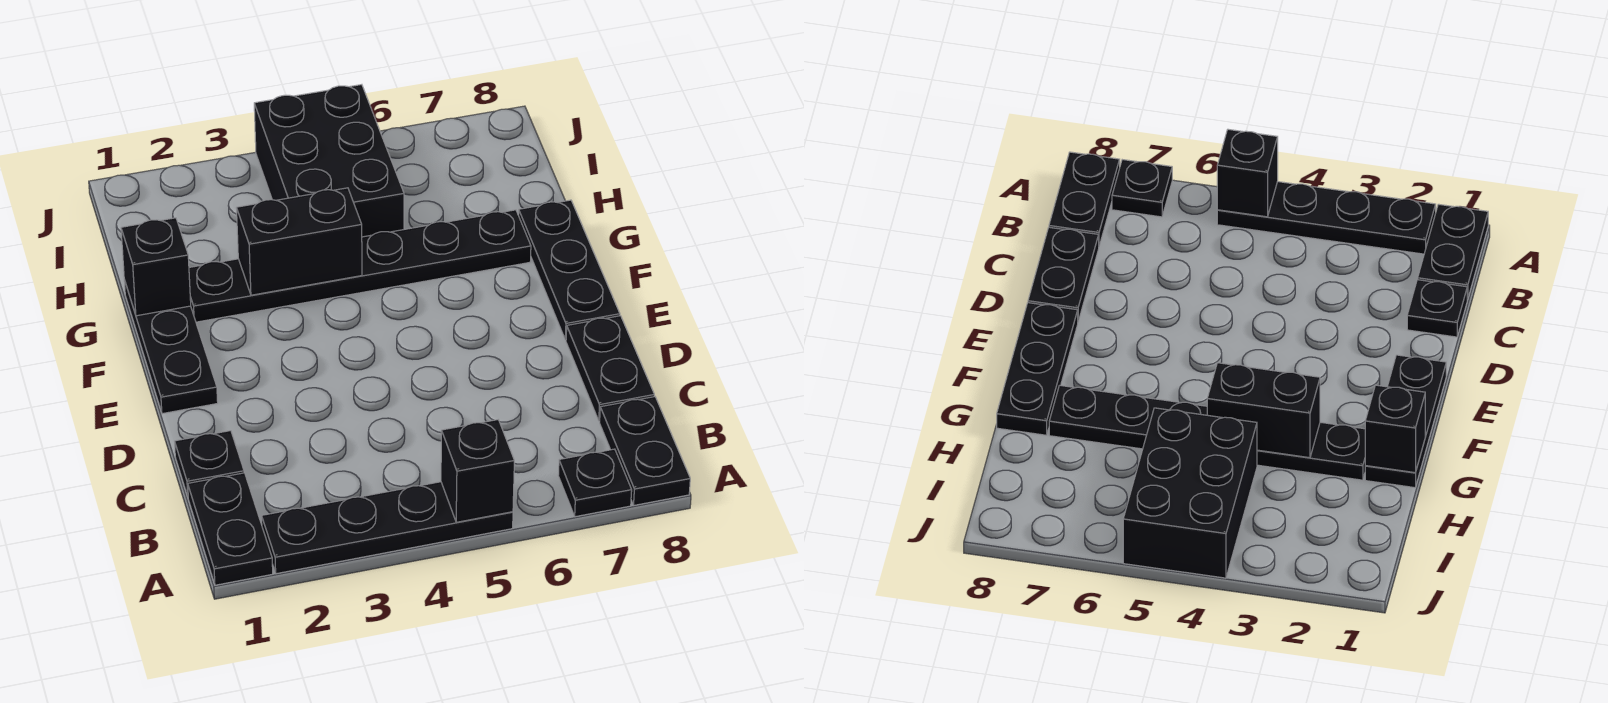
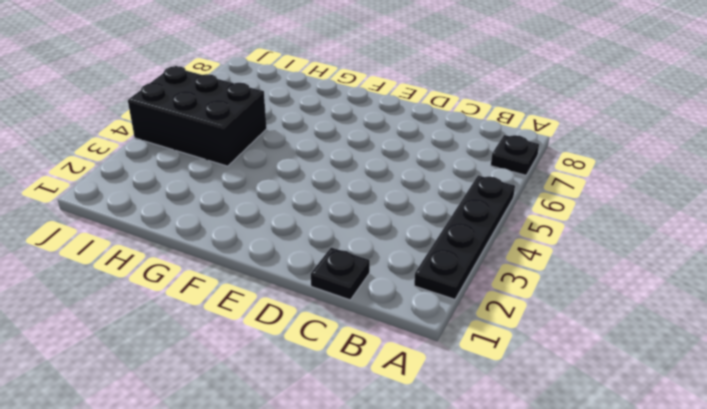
none -> black plate A1:B1 level 1
none -> black plate A8:B8 level 1
none -> black plate C8:D8 level 1

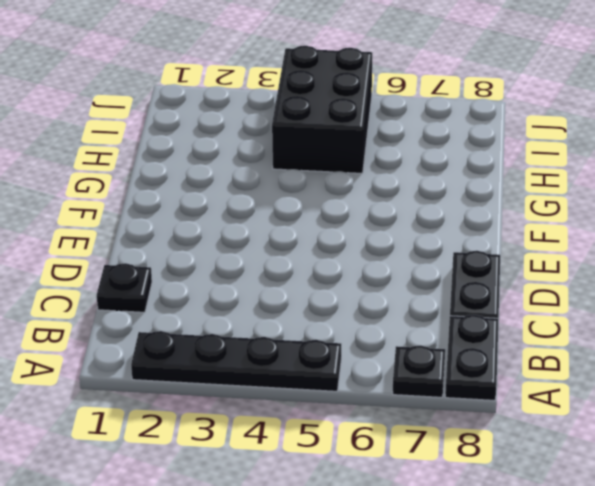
none -> black plate A1:B1 level 1
none -> black plate E1:G1 level 1
none -> black plate E8:G8 level 1

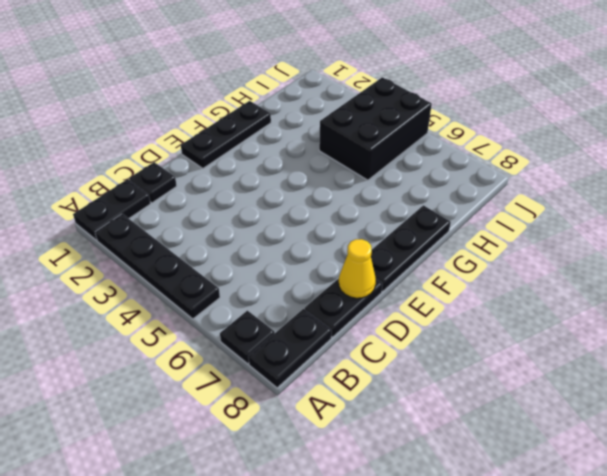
yellow cone D8 level 2 -> none
none -> black plate G2:G7 level 1
none -> black brick A5 level 2
none -> black brick G1 level 2

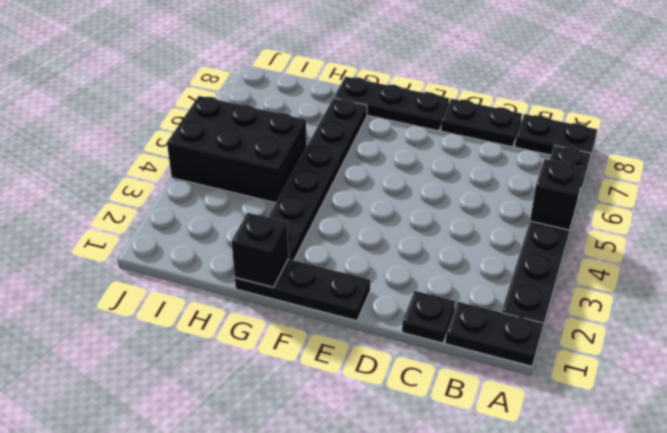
none -> black brick G3:G4 level 2

